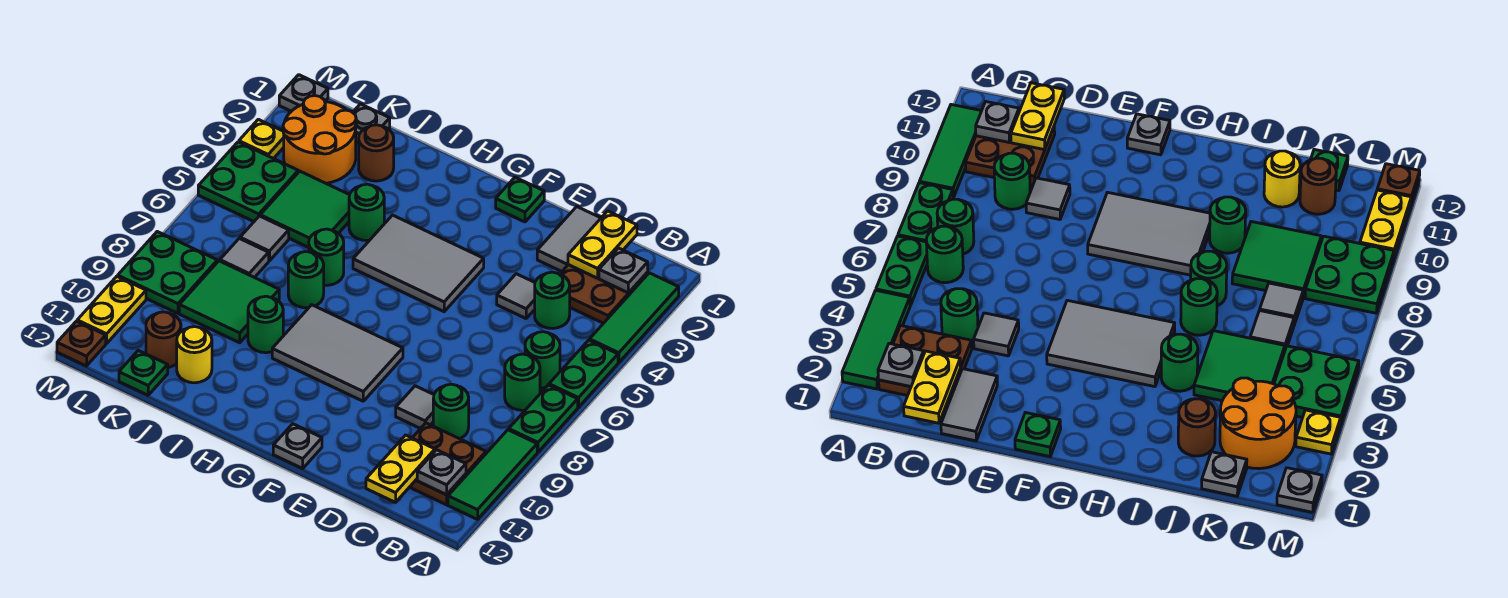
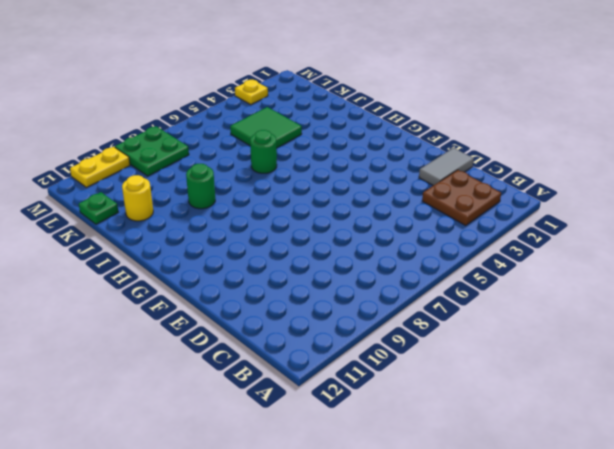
none -> green tile A2:A4 level 1
none -> green plate A5:A6 level 1
none -> green plate A7:A8 level 1
none -> green tile A9:A11 level 1

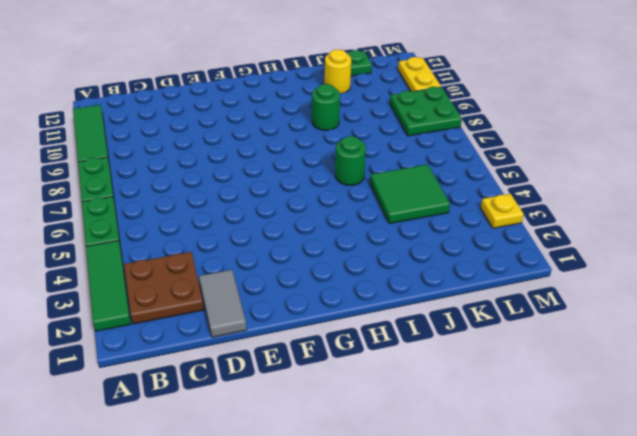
none -> green round brick B6 level 1
none -> green round brick B7 level 1
none -> brown plate B10:C11 level 1
none -> green round brick C4 level 1

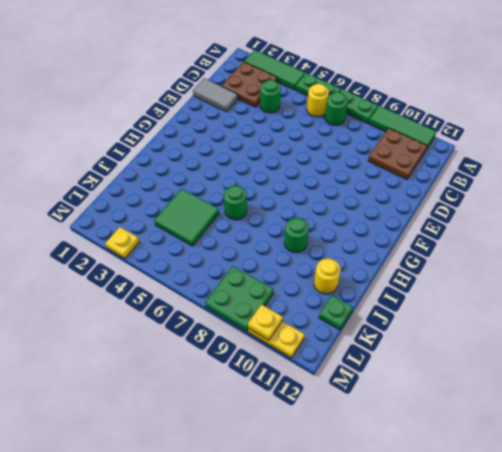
yellow round brick B6 level 1 -> green round brick B6 level 1
yellow plate M10 level 2 -> none
none -> green round brick C9 level 1
none -> grey tile D4 level 1
none -> grey tile D9 level 1
none -> green plate F1 level 1

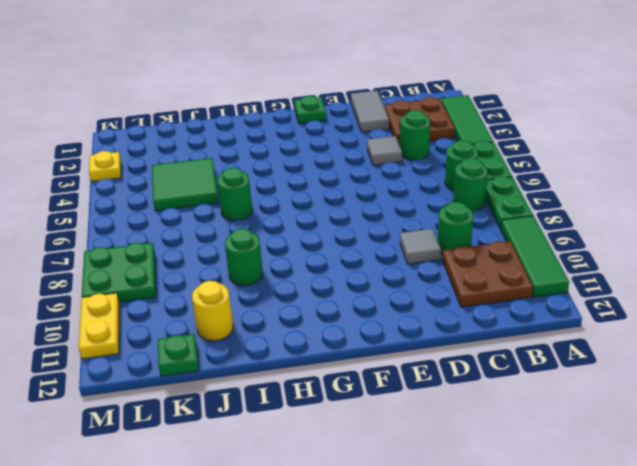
none -> grey tile F4:H5 level 1
none -> grey tile F8:H9 level 1
none -> grey plate F12 level 1
none -> green round brick I4 level 1

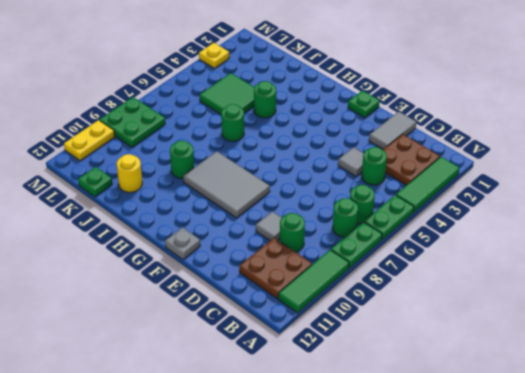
none -> grey tile F4:H5 level 1
none -> green round brick I7 level 1
none -> brown round brick J2 level 1
none -> green tile J8:K9 level 1

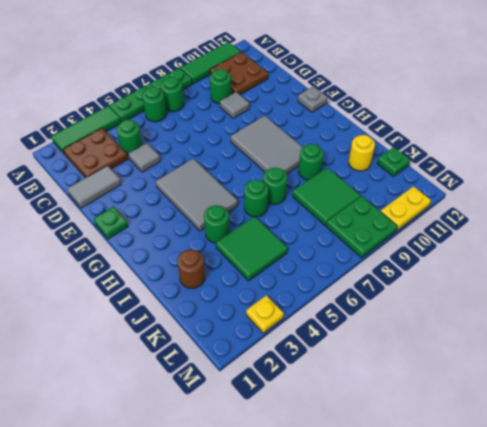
none -> grey plate K1 level 1
none -> orange round brick K2:L3 level 1
none -> grey tile K6 level 1
none -> grey tile K7 level 1

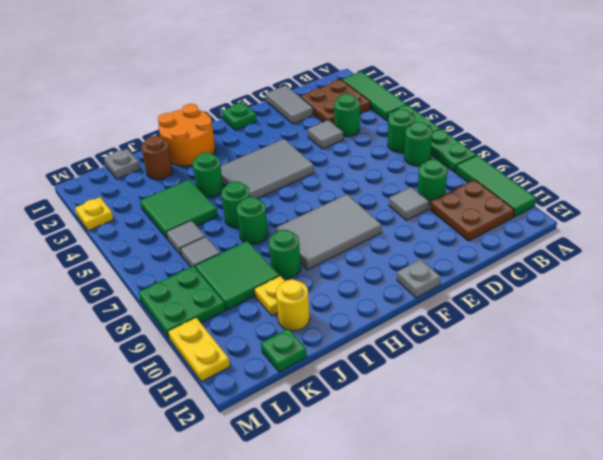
orange round brick H1:I2 level 1 -> orange round brick K2:L3 level 1
yellow plate J10 level 1 -> none
none -> brown round brick K11 level 1
none -> green plate L4:M5 level 1
none -> grey plate M1 level 1
none -> brown plate M12 level 1

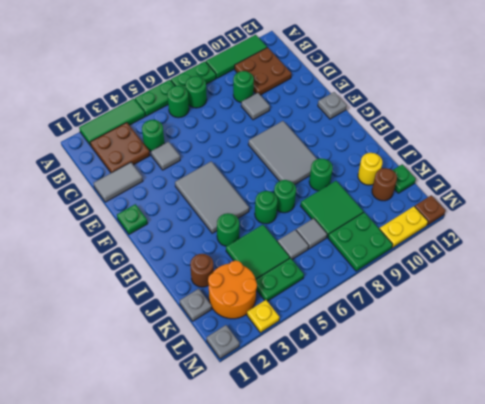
green plate L4:L5 level 1 -> green plate L4:M5 level 1
none -> grey plate B2 level 2
none -> grey plate B11 level 2
none -> yellow plate C1:C2 level 2
none -> yellow plate C11:C12 level 2

